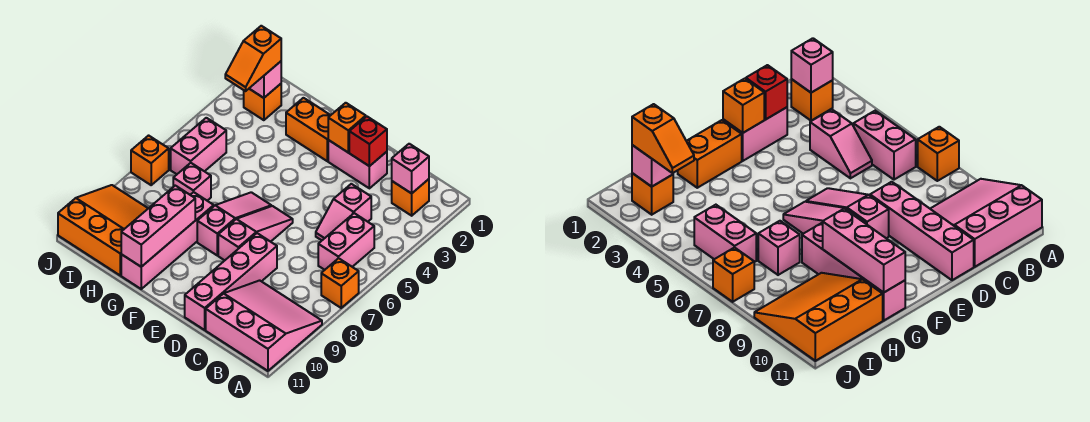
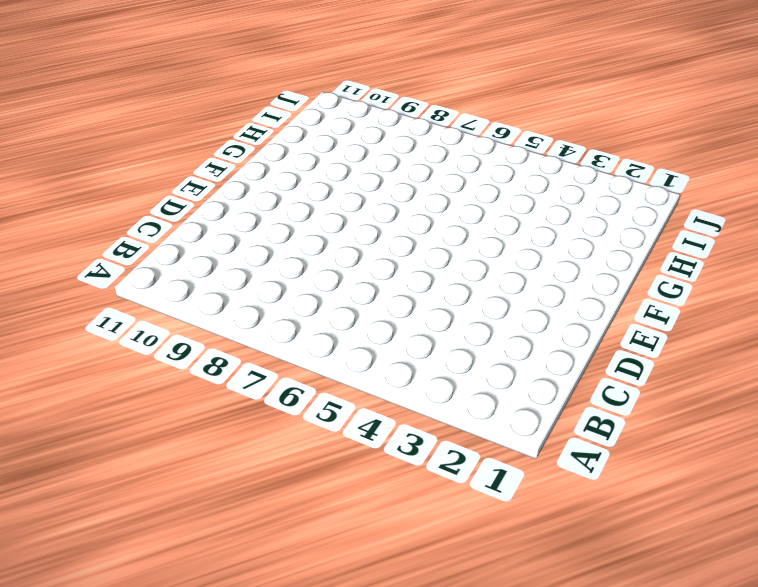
none -> orange brick A7 level 1
none -> pink slope A9:C11 level 1 top 11
none -> orange brick B2 level 1

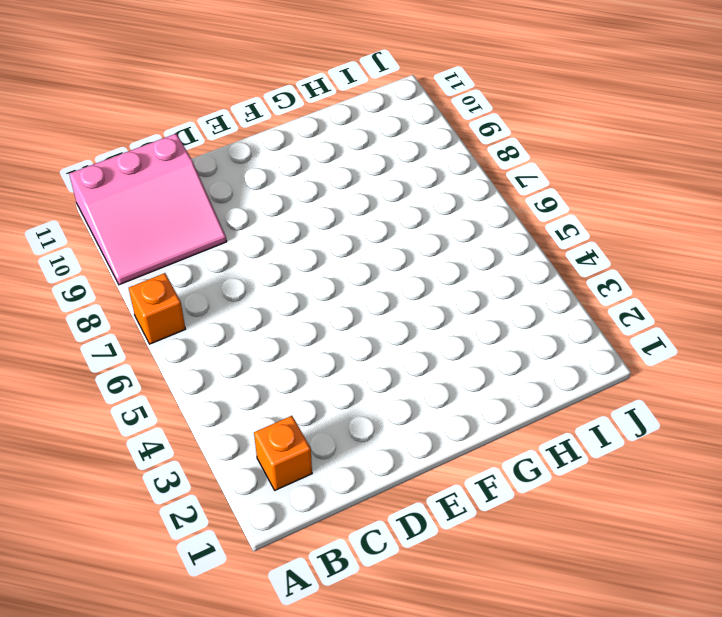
none -> pink brick B5:B6 level 1
none -> pink slope C4:C5 level 1 top 4
none -> pink brick D2:E2 level 1

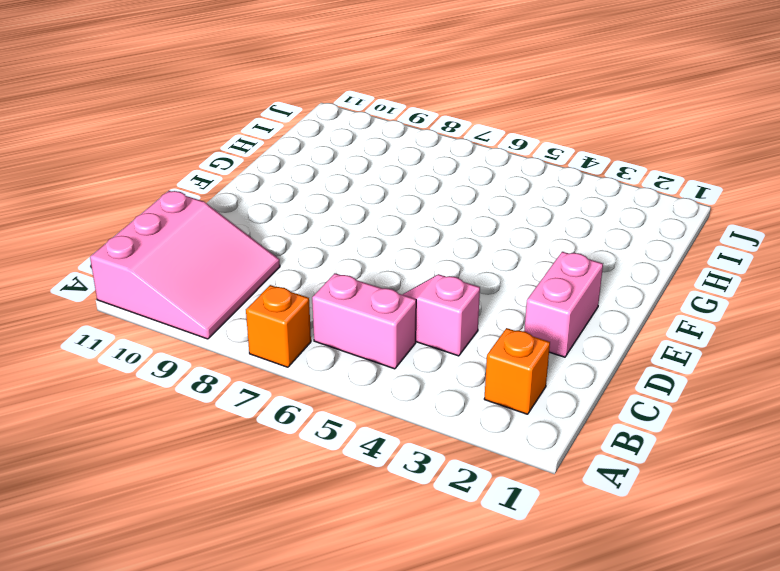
none -> pink brick D8:D11 level 1
none -> pink slope E6:E8 level 1 top 8
none -> orange brick F2:G2 level 1

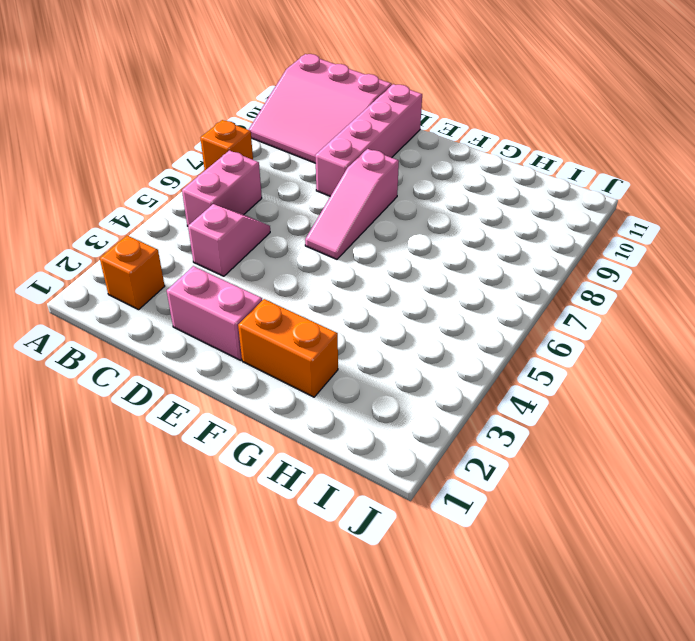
none -> pink slope F6:F8 level 1 top 8
none -> pink brick G8:G11 level 1
none -> pink brick H7 level 1

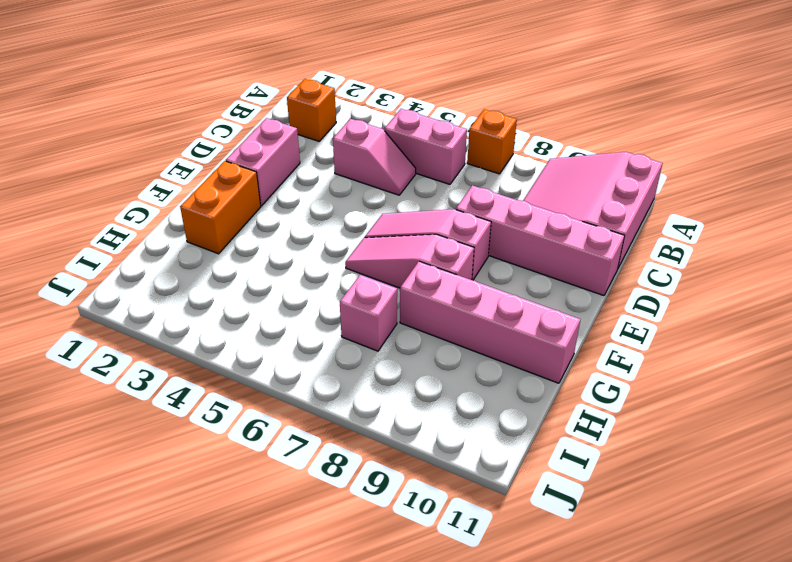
none -> orange slope H9:J11 level 1 top 11
none -> orange brick I2 level 1
none -> pink brick I5:I6 level 1

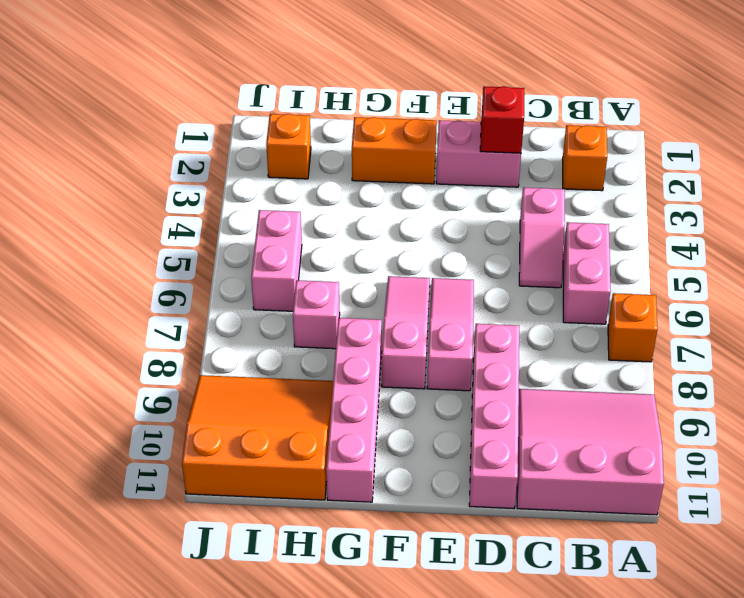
none -> orange brick J7 level 1
none -> pink brick B2 level 2
none -> orange brick E2 level 2

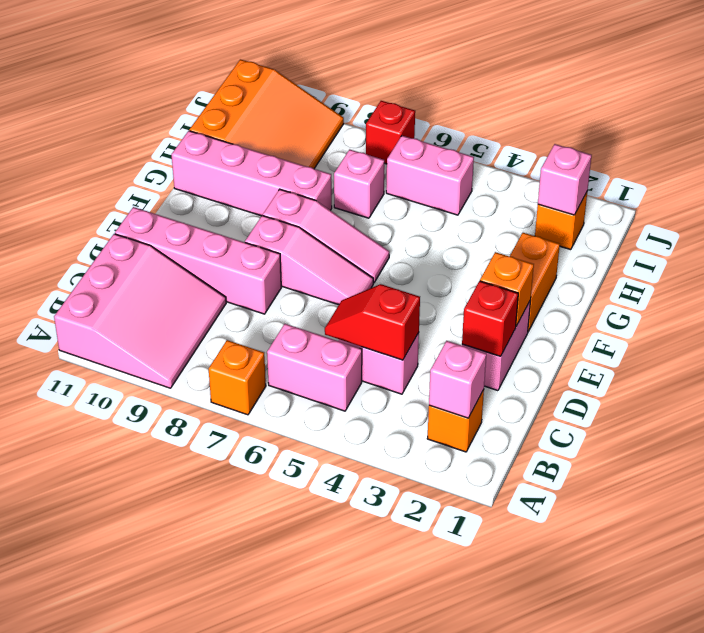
red slope C4:C5 level 2 top 4 -> none
red brick J7 level 1 -> orange brick J7 level 1
none -> pink brick G9:G11 level 2
none -> orange slope I2:I3 level 3 top 2

